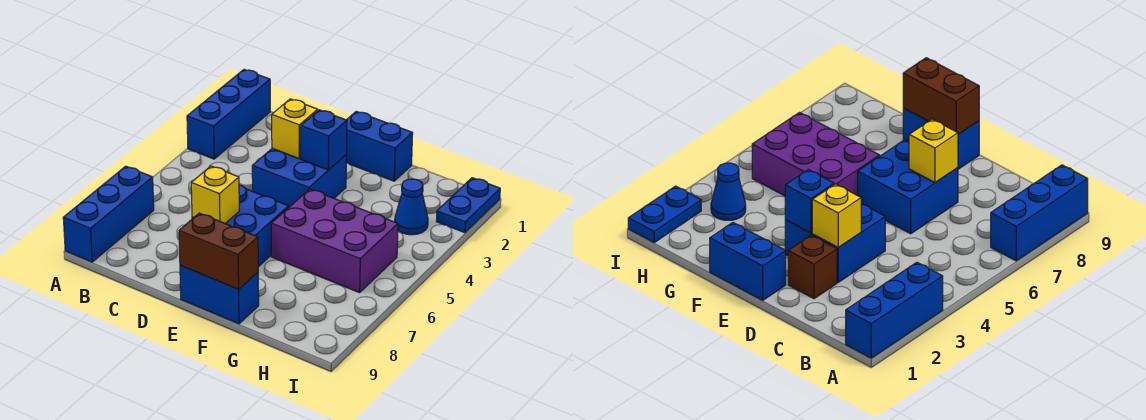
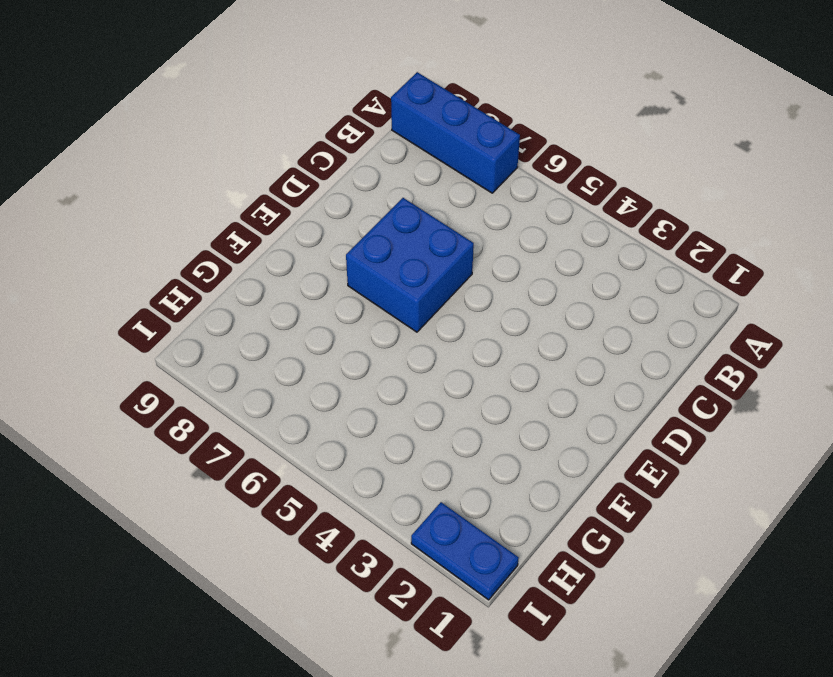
none -> blue brick A1:A3 level 1
none -> brown brick D2 level 1
none -> blue brick D3:E4 level 1

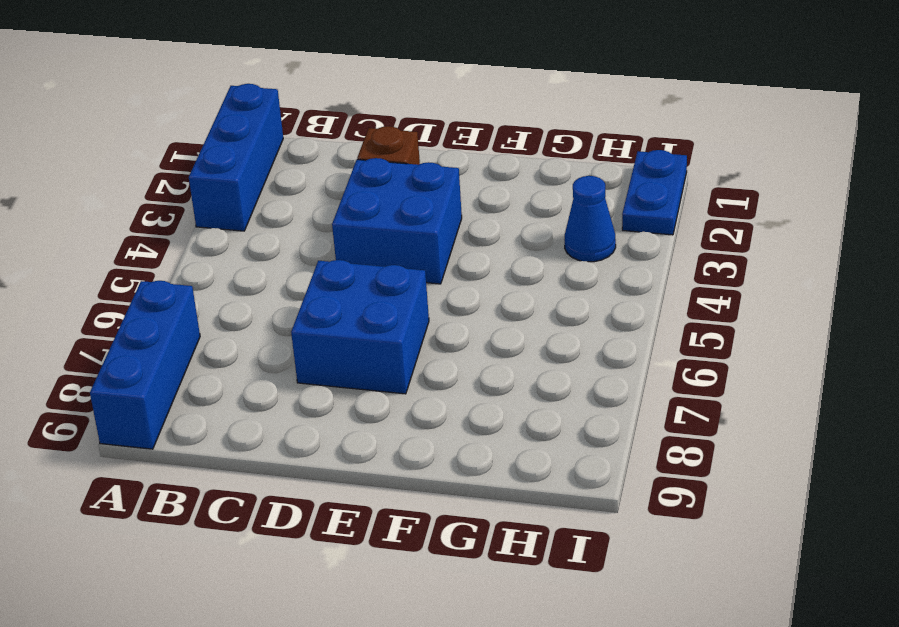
none -> blue brick E1:F1 level 1
none -> blue brick E9:F9 level 1
none -> purple brick F5:H6 level 1

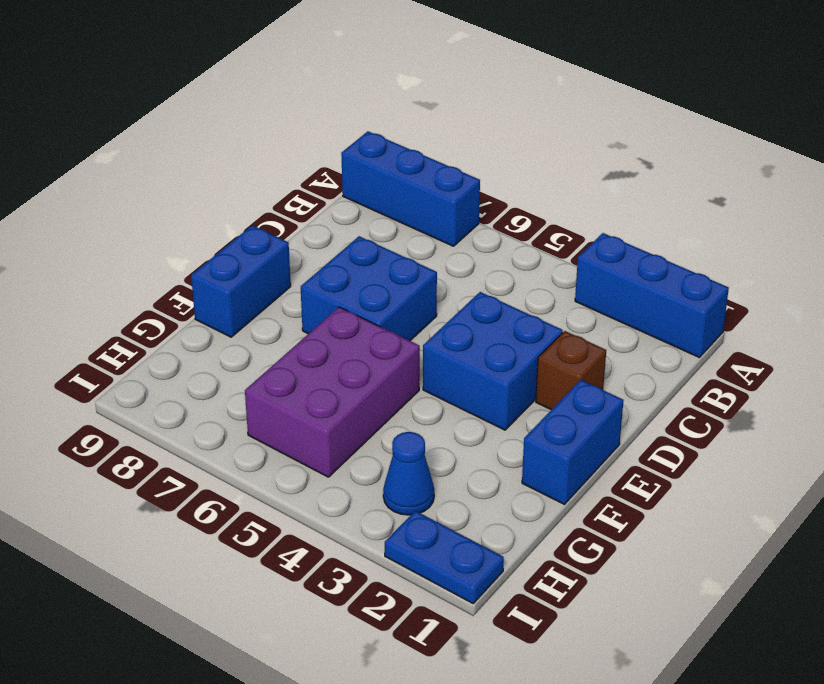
none -> yellow brick D3 level 2
none -> yellow brick D7 level 2
none -> blue brick E3 level 2

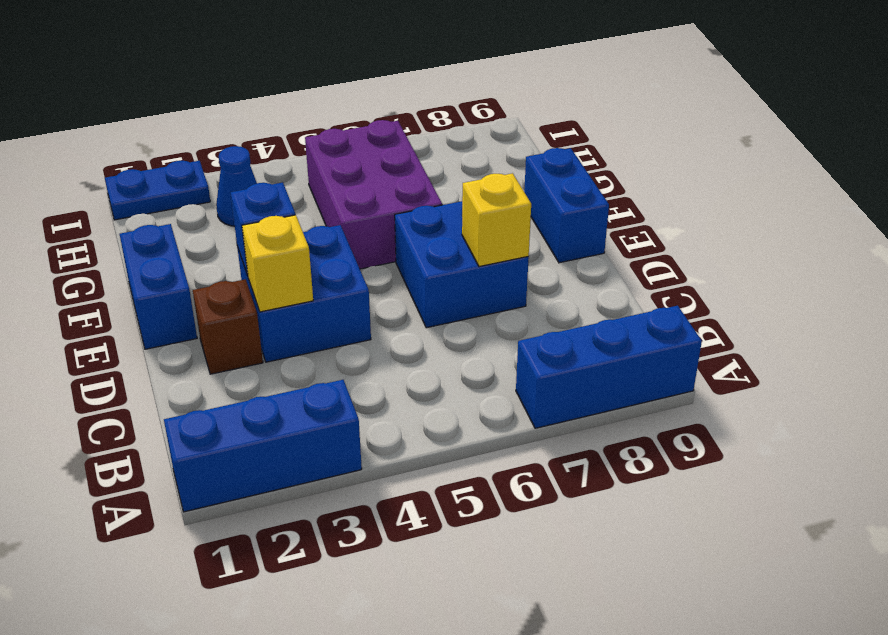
none -> brown brick E9:F9 level 2

